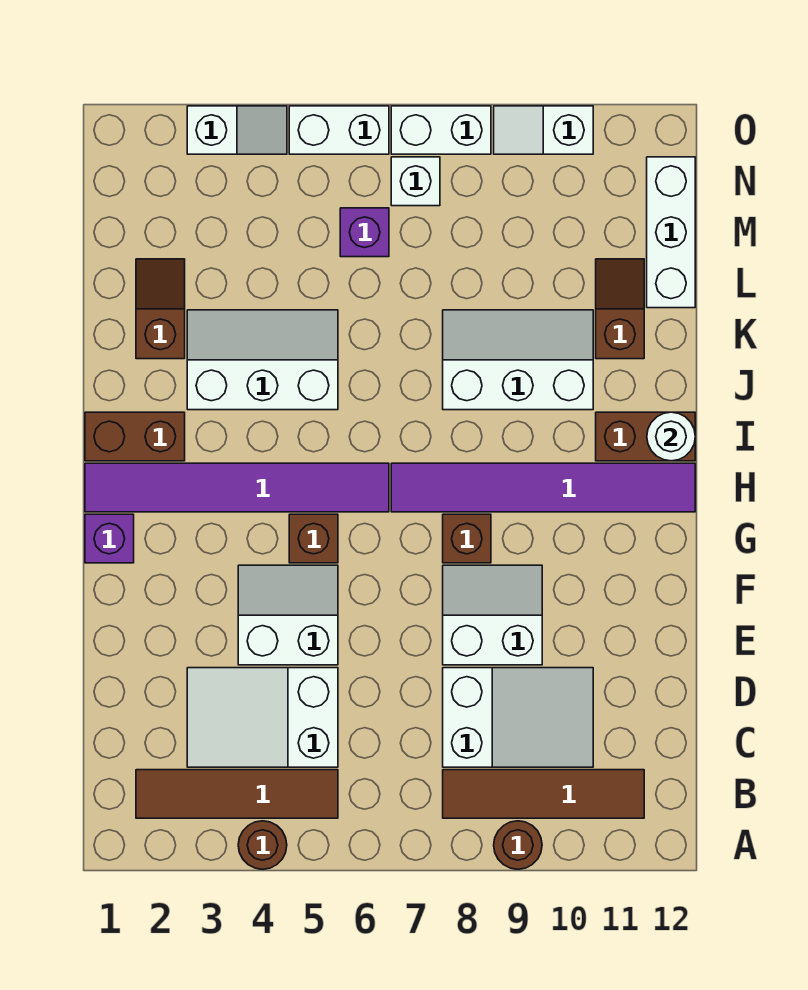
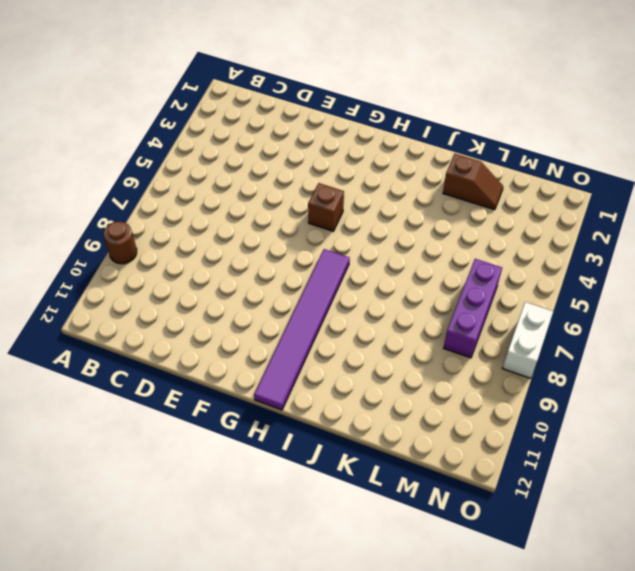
purple brick M6:M8 level 1 -> purple brick M6 level 1
none -> brown round brick A4 level 1
none -> brown tile B2:B5 level 1
none -> brown tile B8:B11 level 1

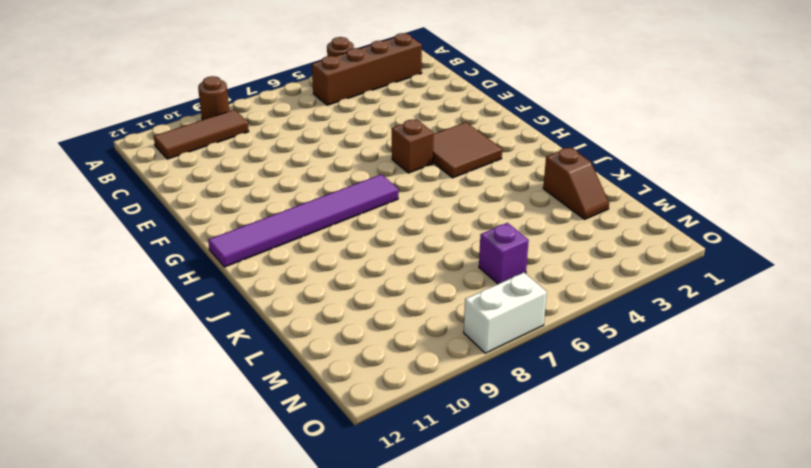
brown brick B2:B5 level 1 -> brown tile B2:B5 level 1
brown tile B9:B11 level 1 -> brown tile B8:B11 level 1
brown tile G3:H4 level 1 -> purple tile H1:H6 level 1
none -> white slope C3:D5 level 1 top 5
none -> white slope C8:D10 level 1 top 8
none -> white slope E4:F5 level 1 top E

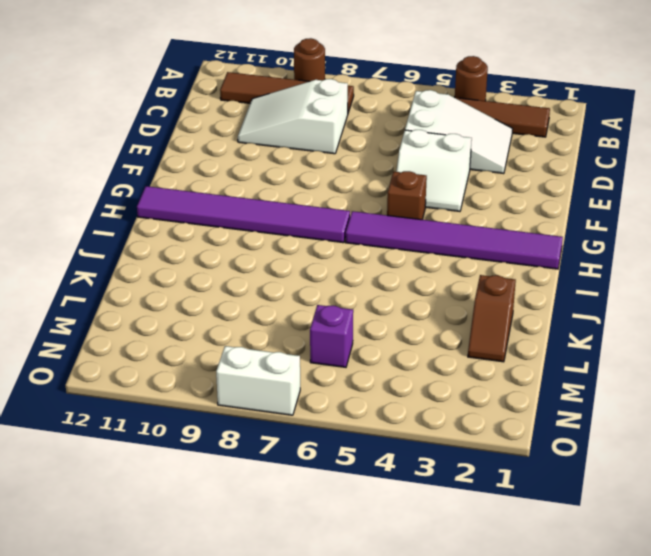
none -> white slope E8:F9 level 1 top E
none -> purple brick G1 level 1
none -> brown brick G8 level 1

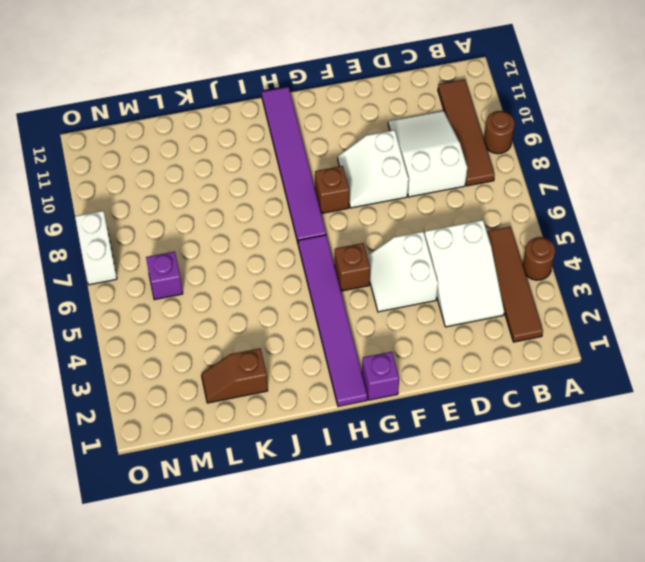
none -> brown brick I1:I2 level 1
none -> brown brick I11:I12 level 1
none -> white slope J3:K5 level 1 top J

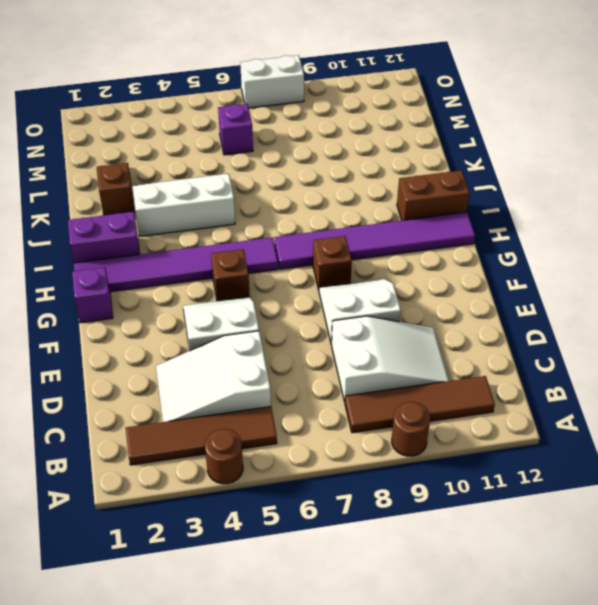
purple brick I1:I2 level 1 -> brown brick I1:I2 level 1
none -> white slope J8:K10 level 1 top J
none -> brown slope K11:L11 level 1 top K
none -> white brick L12:N12 level 1

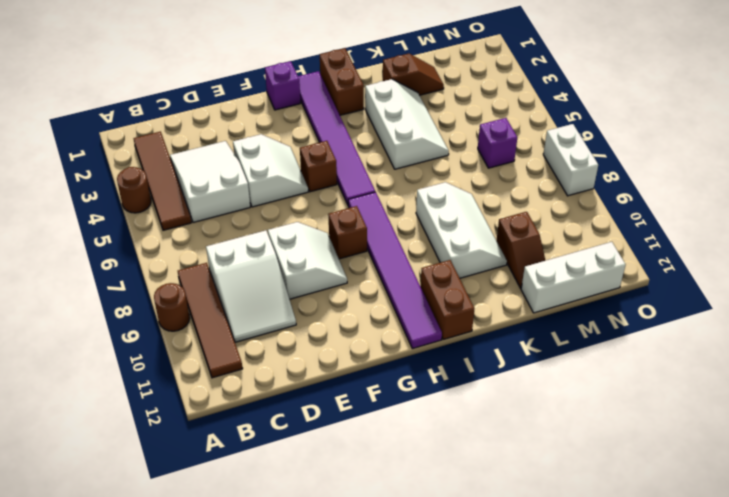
brown slope L10:L11 level 1 top 10 -> brown slope K11:L11 level 1 top K
none -> white brick N7 level 1
none -> white slope O3:O4 level 1 top 3
none -> white brick O5:O6 level 1

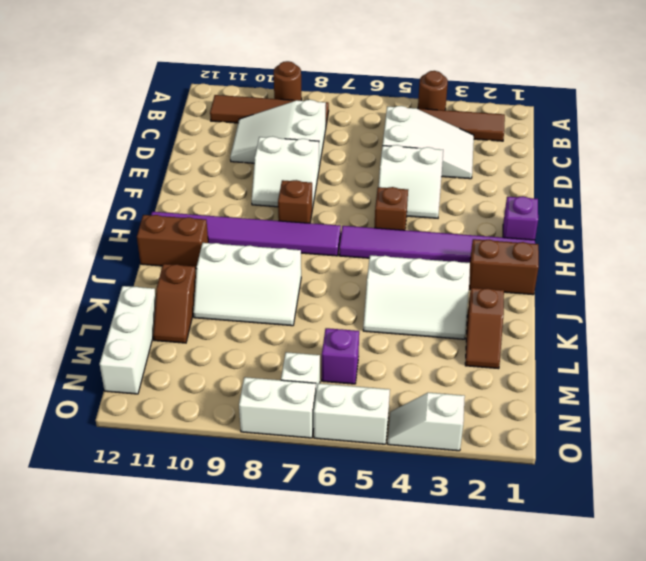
none -> white slope O9:O10 level 1 top 10
none -> white round brick I12 level 2

